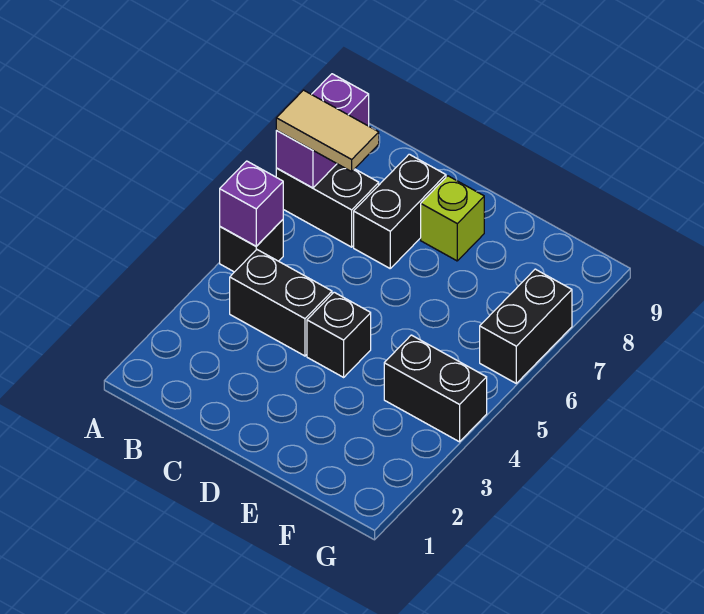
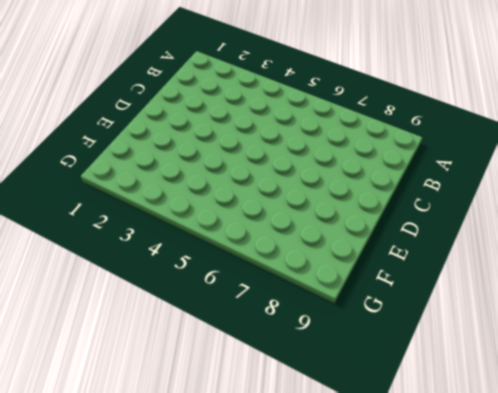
none -> black brick A5 level 1
none -> black brick A7:B7 level 1

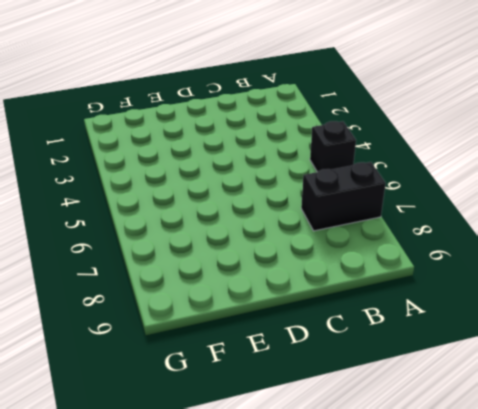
none -> black brick B4:C4 level 1
none -> black brick C7:C8 level 1

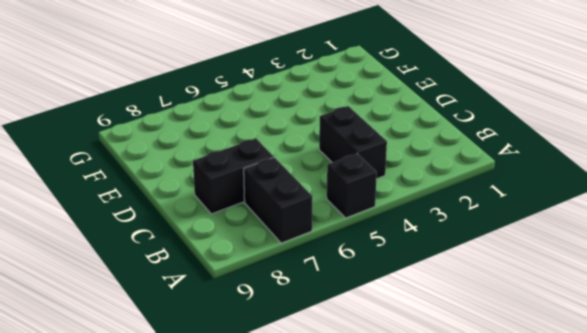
none -> black brick D4 level 1
none -> lime brick D8 level 1

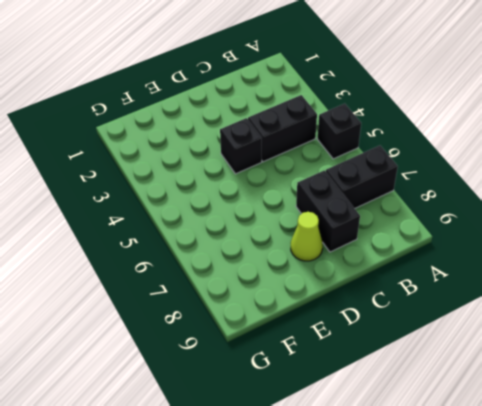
lime cone D8 level 1 -> lime brick D8 level 1
none -> black brick F4:G4 level 1
none -> black brick G6:G7 level 1

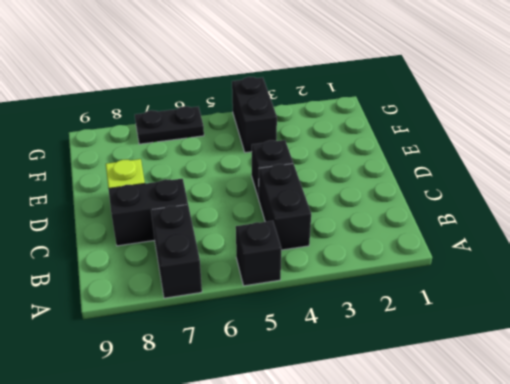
black plate G6:G7 level 1 -> black brick G6:G7 level 1
none -> purple brick A5 level 2
none -> purple brick A7:A8 level 2

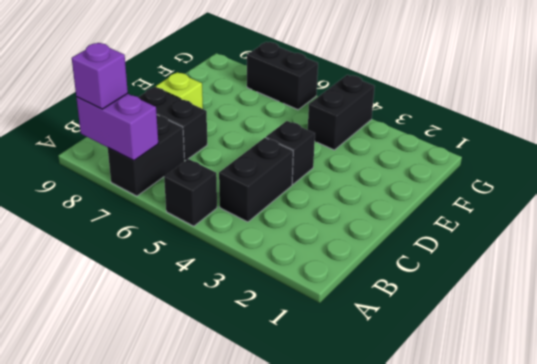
purple brick A8 level 3 -> purple brick A5 level 2
none -> tan tile A7:B7 level 3

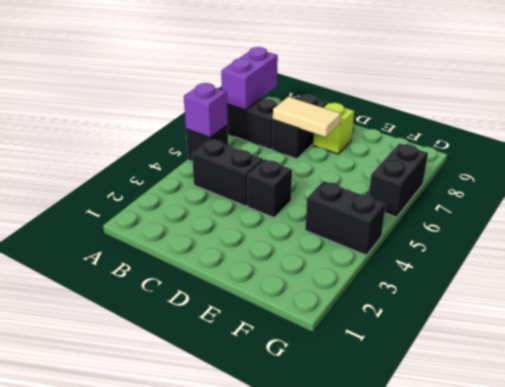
tan tile C7:D7 level 2 -> tan tile A7:B7 level 3

